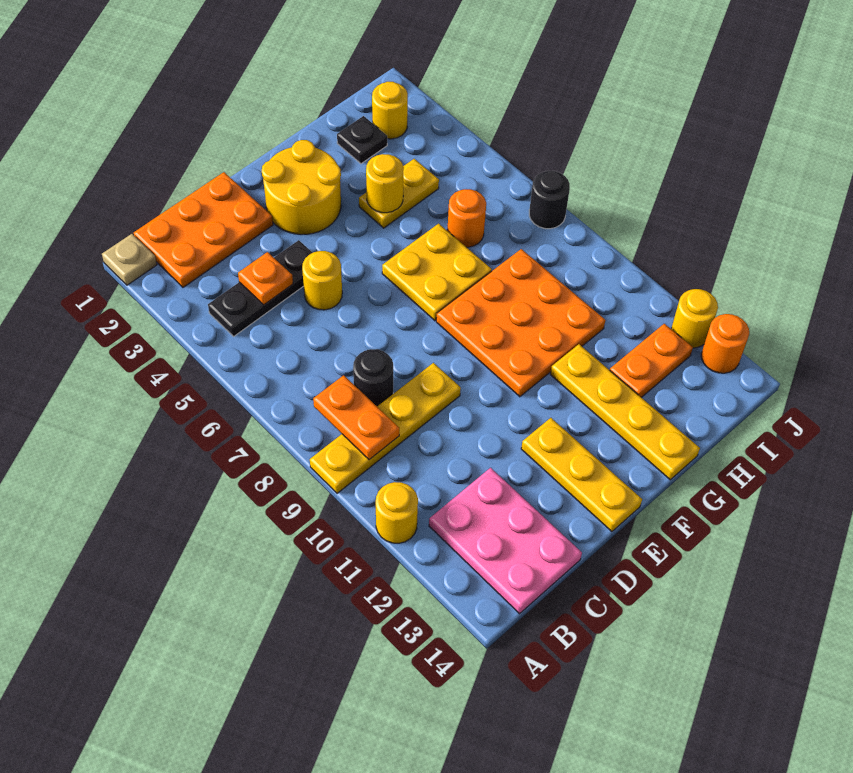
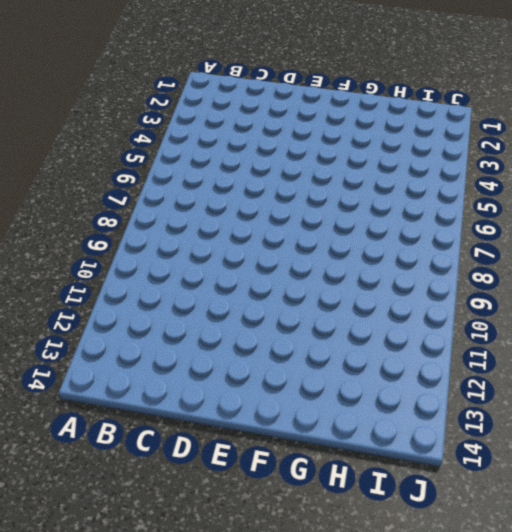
none -> tan plate A1 level 1
none -> yellow plate A9:D9 level 1
none -> yellow round brick A11 level 1

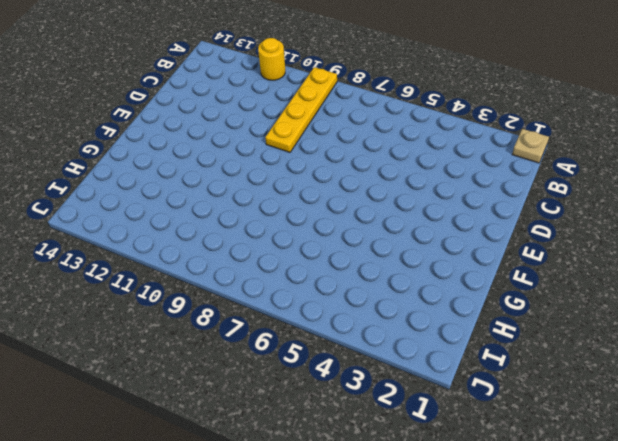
none -> orange plate B1:D2 level 1
none -> black plate B4:D4 level 1
none -> pink plate B12:C14 level 1

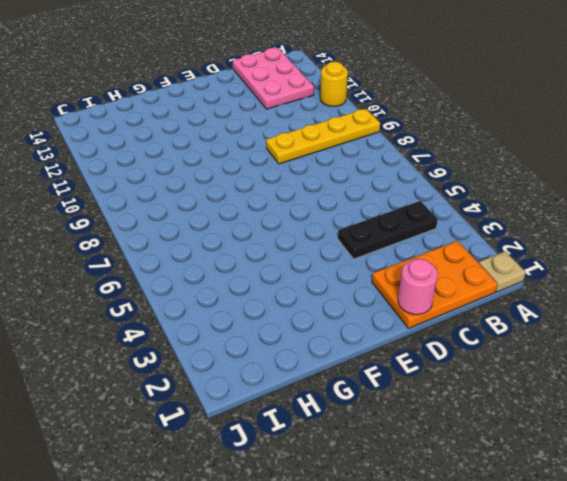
pink round brick D1 level 2 -> none
none -> black round brick C8 level 1
none -> yellow round brick D5 level 1
none -> yellow round brick E2:F3 level 1

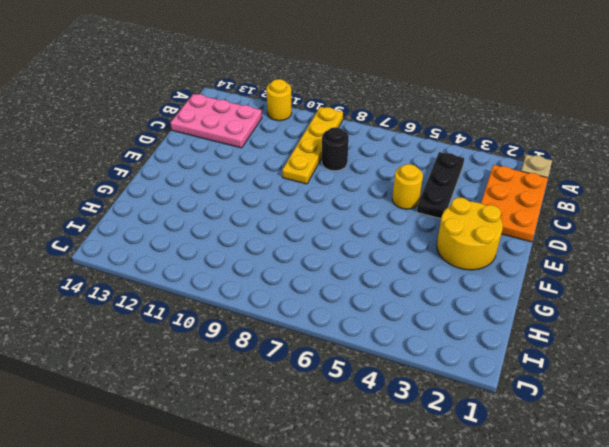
none -> yellow plate E12:E14 level 1
none -> yellow plate F6:G7 level 1
none -> orange plate F8:H10 level 1

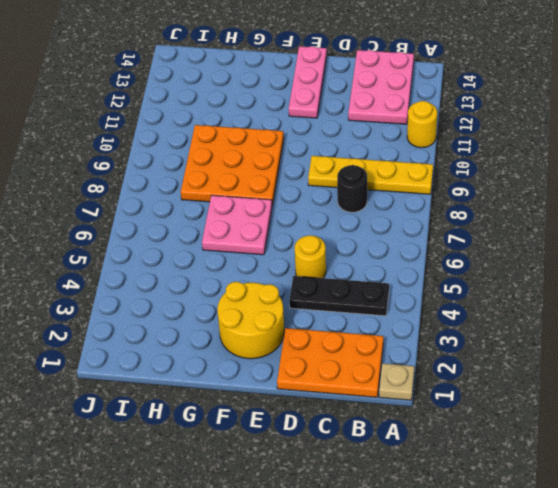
pink plate E12:E14 level 1 -> yellow plate E12:E14 level 1
pink plate F6:G7 level 1 -> yellow plate F6:G7 level 1
none -> yellow plate G4:H4 level 1
none -> yellow plate G11:G14 level 1
none -> black plate H2 level 1

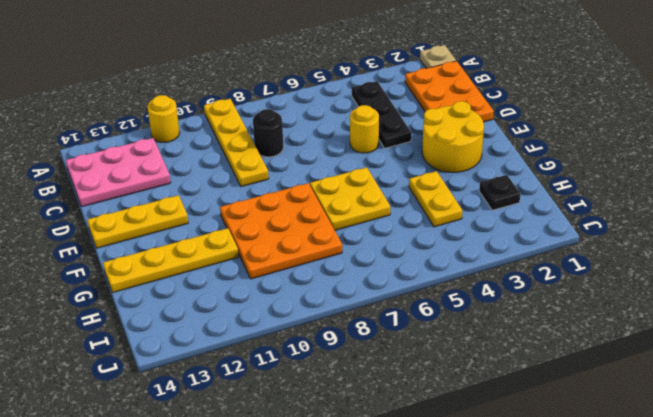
none -> orange round brick H6 level 1
none -> orange plate H12:I12 level 1
none -> yellow round brick I2 level 1

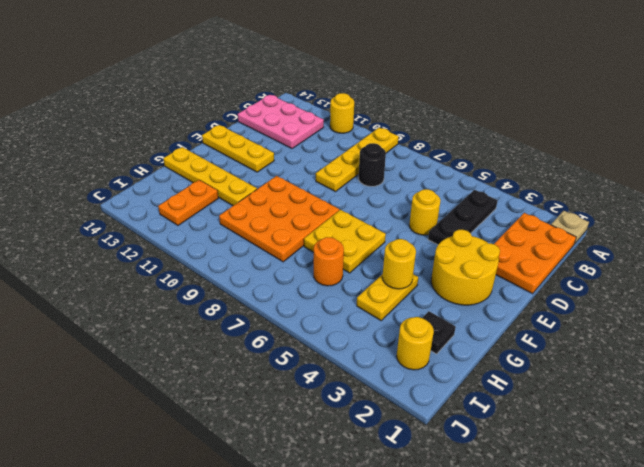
none -> black round brick J7 level 1
none -> yellow round brick J12 level 1
none -> orange round brick J13 level 1

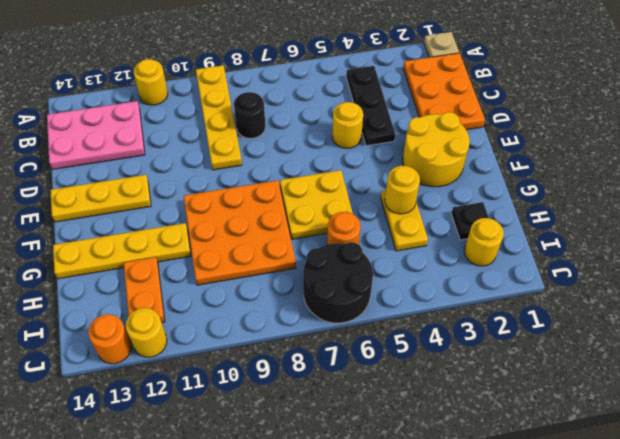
black round brick I6:J7 level 1 -> black round brick J7 level 1
none -> orange plate B8:B9 level 2
none -> orange plate C4 level 2

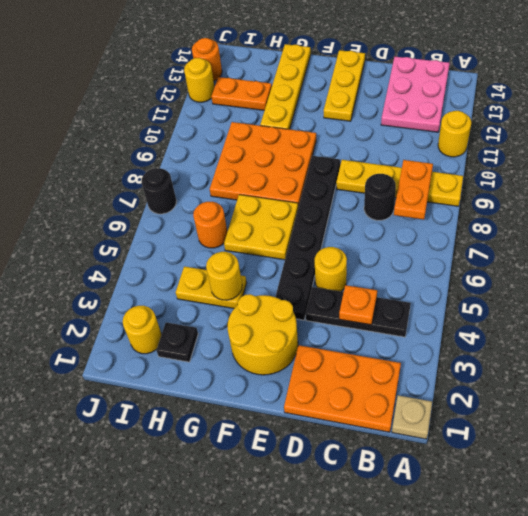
black plate E4:E9 level 1 -> none

